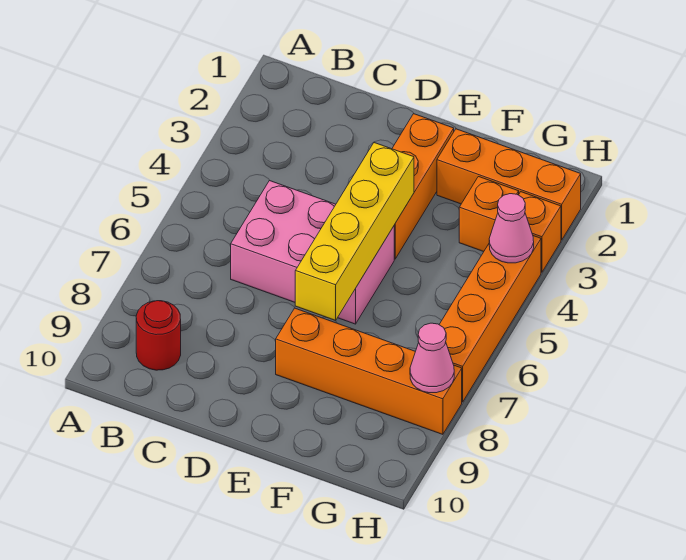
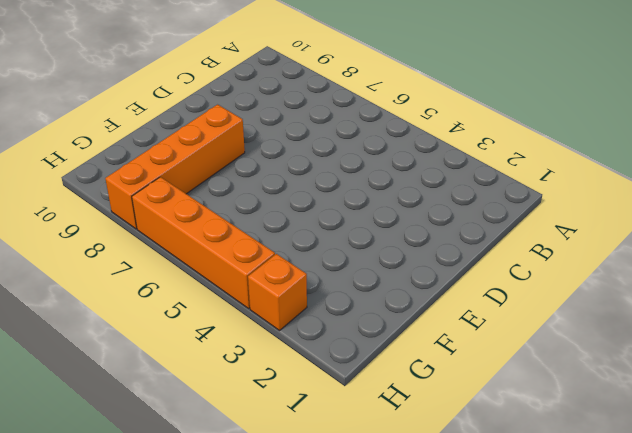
none -> red round brick B9 level 1
none -> pink brick C5:E6 level 1

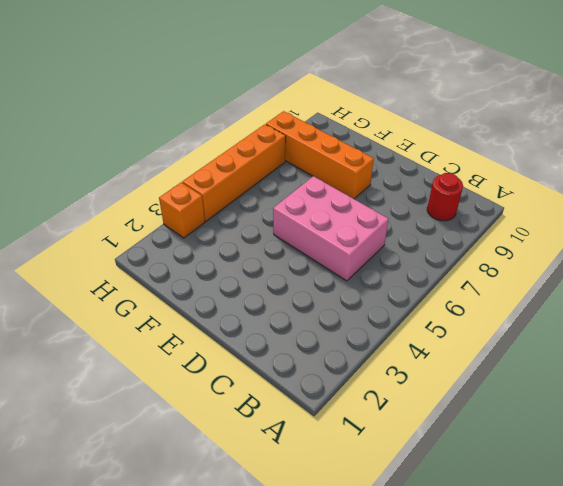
none -> orange brick E2:E4 level 1
none -> orange brick F2:H2 level 1

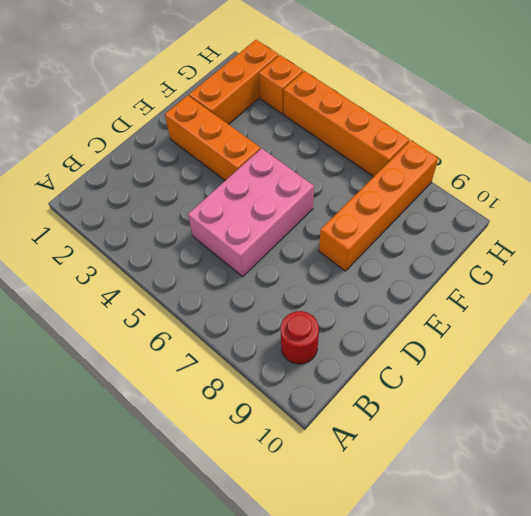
none -> orange brick G3 level 1
none -> yellow brick E4:E7 level 2

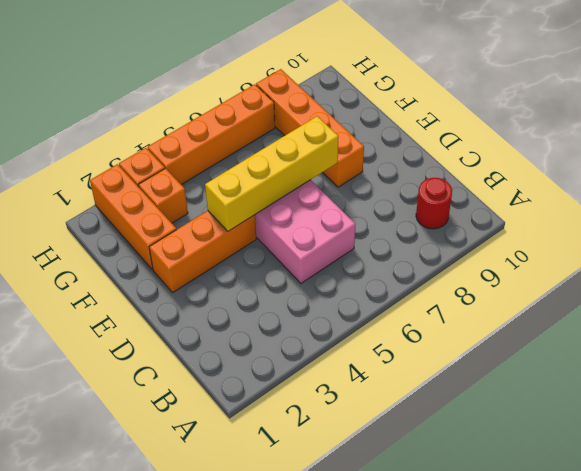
none -> pink cone H4 level 2
none -> pink cone H8 level 2

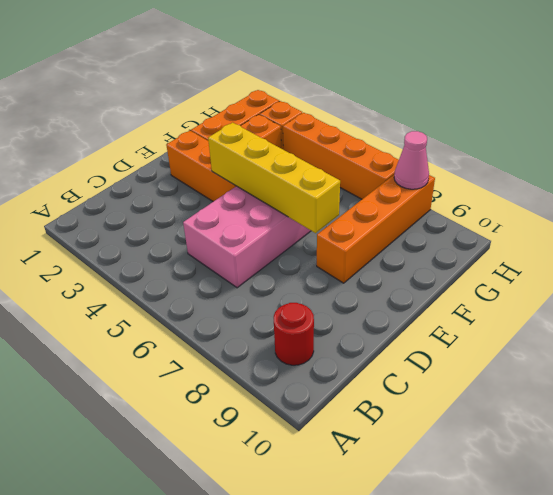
none -> pink cone H4 level 2

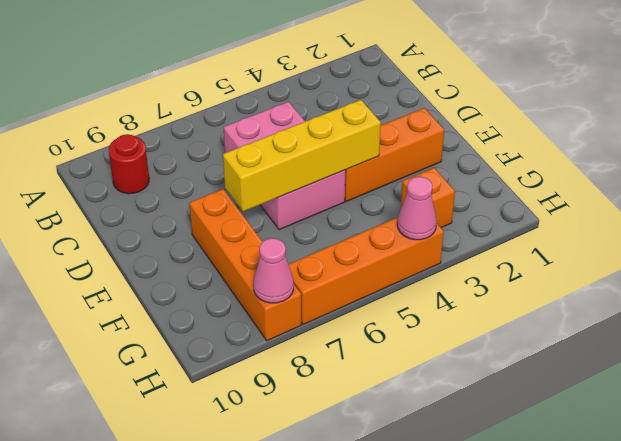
none -> orange brick F2:H2 level 1
none -> orange brick H3 level 1

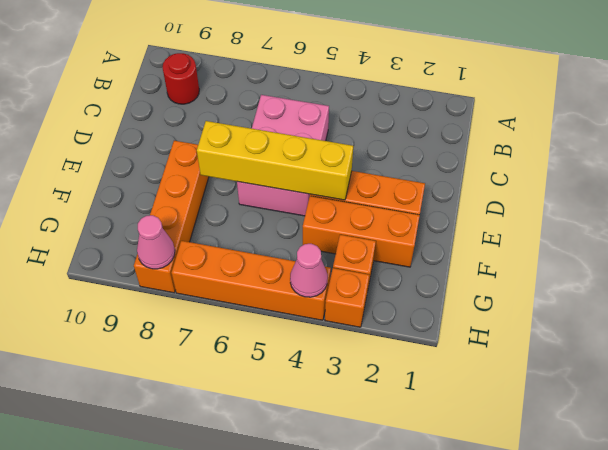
orange brick F2:F4 level 1 -> orange brick F2:H2 level 1

